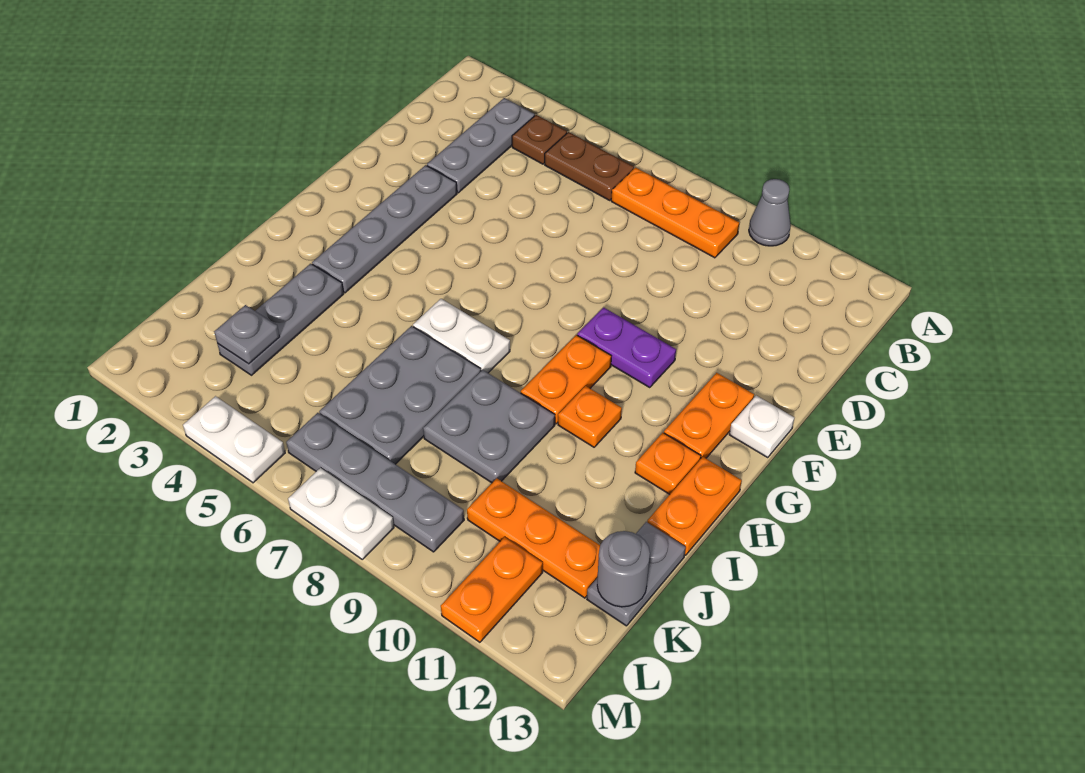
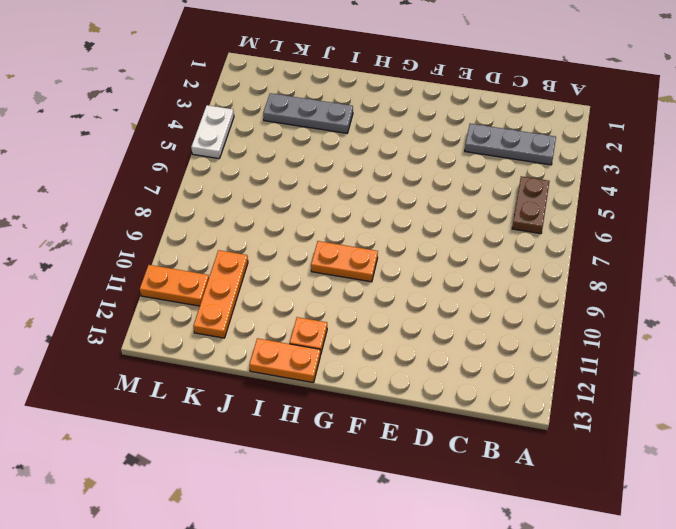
none -> grey cone A10 level 1
none -> brown plate B4 level 1
none -> orange plate B7:B9 level 1

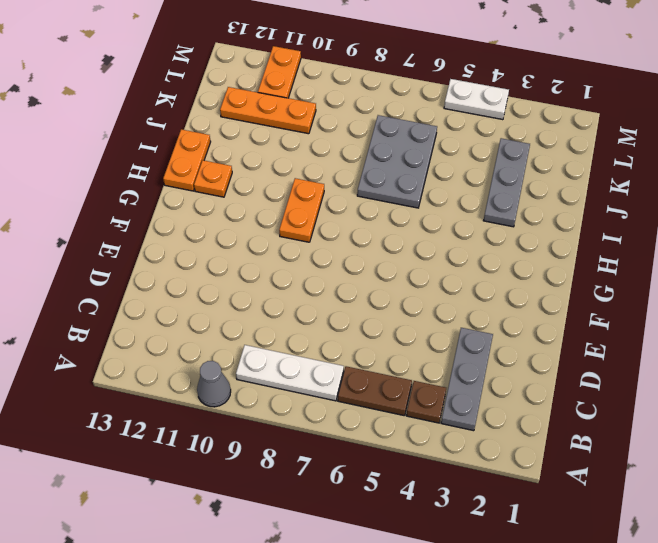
white plate B7:B9 level 1 -> orange plate B7:B9 level 1
none -> grey plate E3:H3 level 1
none -> purple plate F9:F10 level 1
none -> orange plate F12:G12 level 1

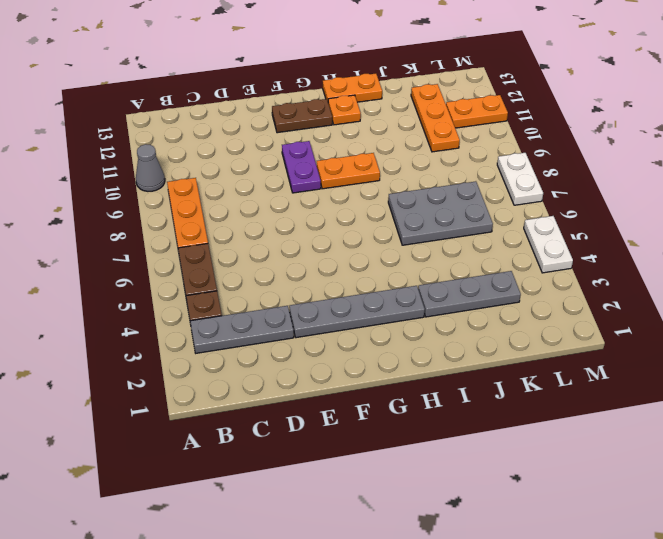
brown plate F12:G12 level 1 -> orange plate F12:G12 level 1
none -> white plate F13 level 1
none -> white plate H6:H7 level 1
none -> orange plate H10 level 1

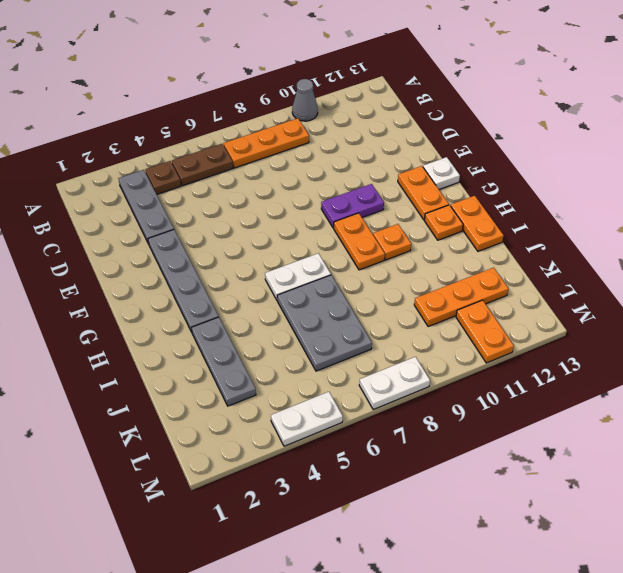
none -> grey plate I8:J9 level 1
none -> grey plate J13:K13 level 1
none -> grey plate L6:L9 level 1

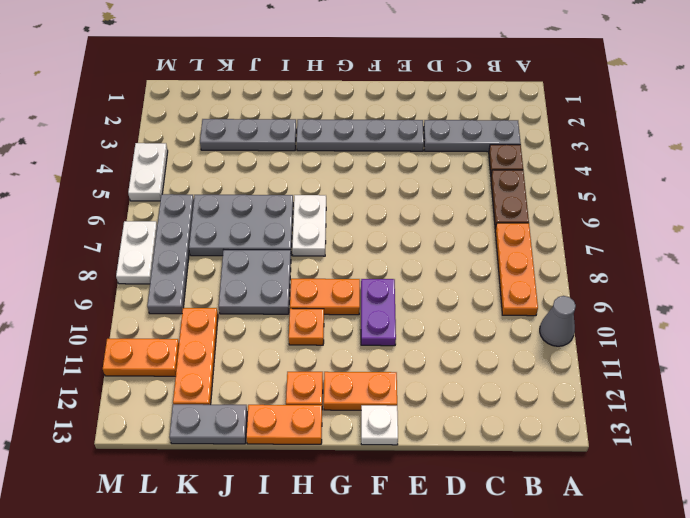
none -> grey plate K3 level 2
none -> grey round brick K13 level 2

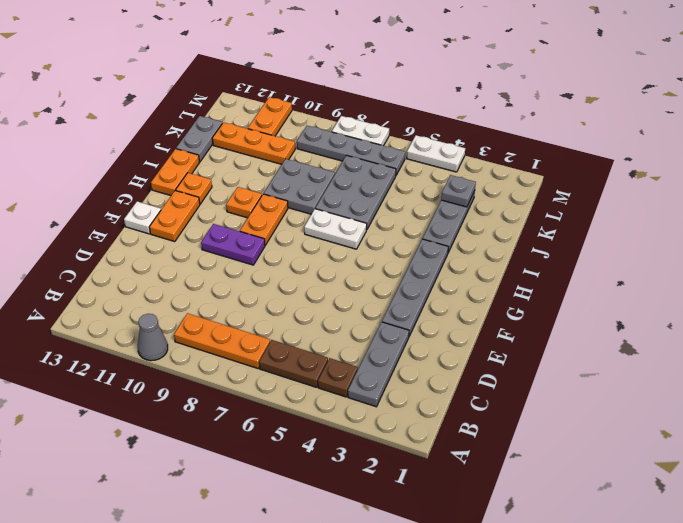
none -> grey round brick K13 level 2

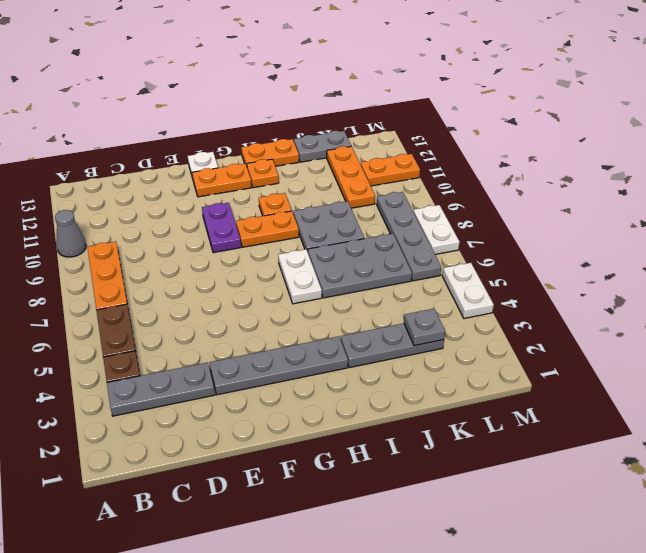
none -> grey round brick K13 level 2

